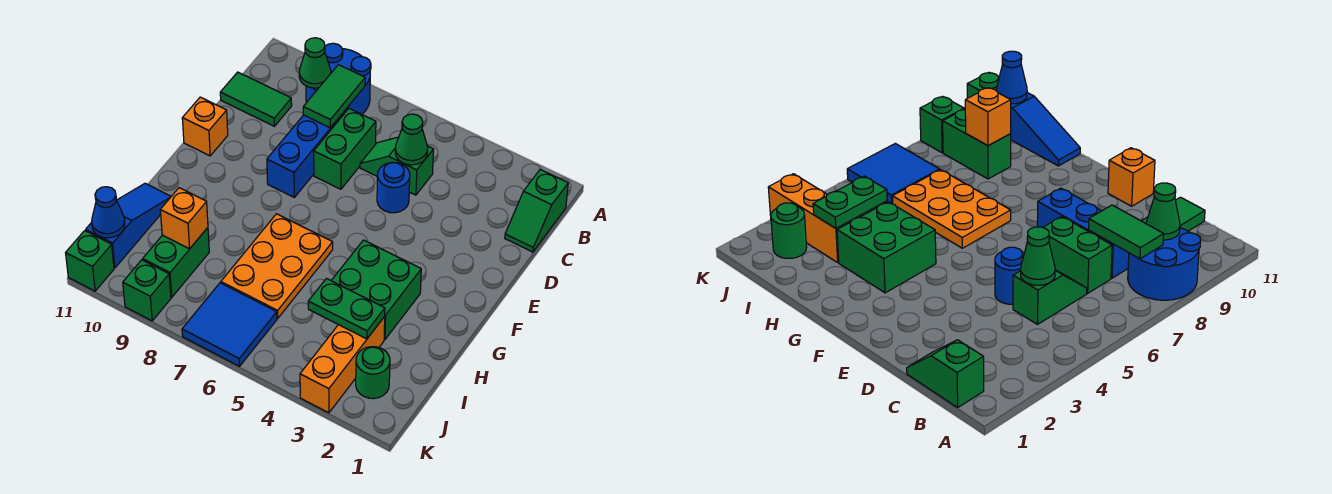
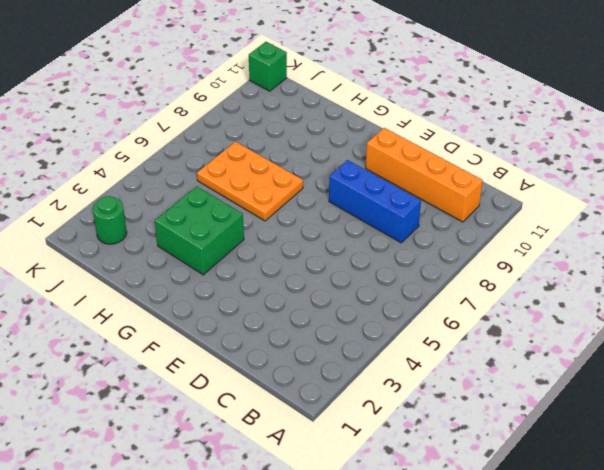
orange brick B10:E10 level 1 -> green tile C10:C11 level 1
none -> blue round brick A8:B9 level 1
none -> green slope B1:C1 level 1 top B
none -> green slope C5:C6 level 1 top 5

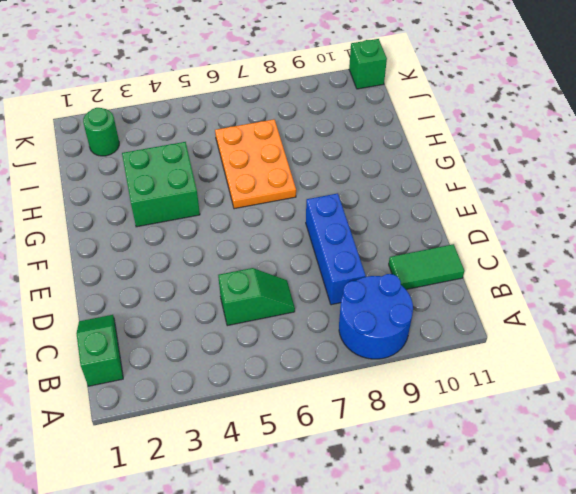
none -> green brick C7:D7 level 1
none -> blue round brick D5 level 1
none -> orange brick E11 level 1

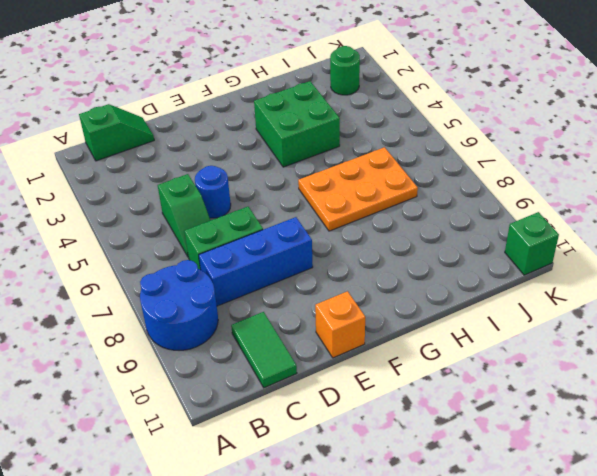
none -> blue slope H11:J11 level 1 top J
none -> orange brick I3:K3 level 1
none -> green brick I9:J9 level 1

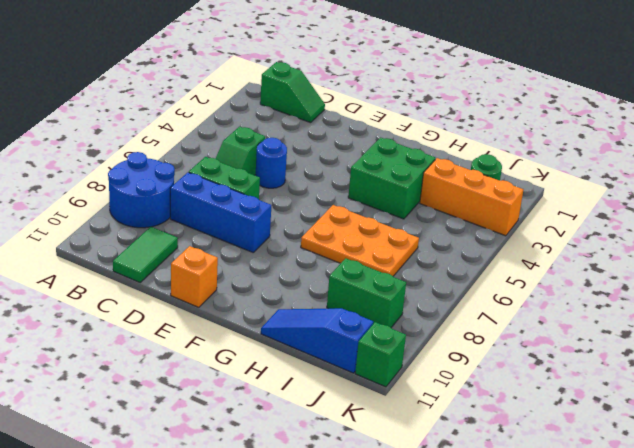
none -> blue tile J6:K7 level 1
none -> green brick K9 level 1
none -> green tile B8:C8 level 2

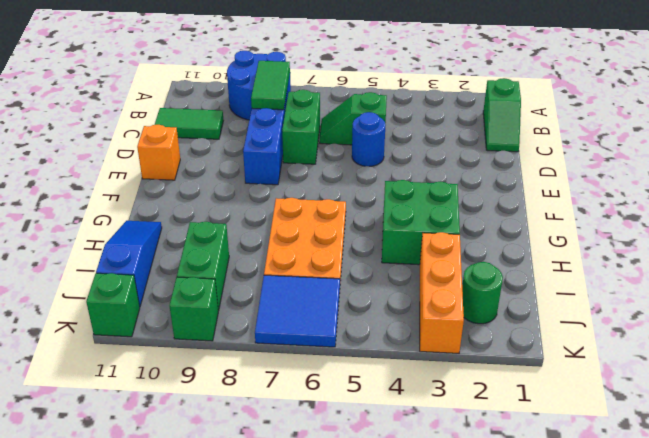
none -> green cone B9 level 2
none -> green cone C5 level 2
none -> green plate I3:I4 level 2

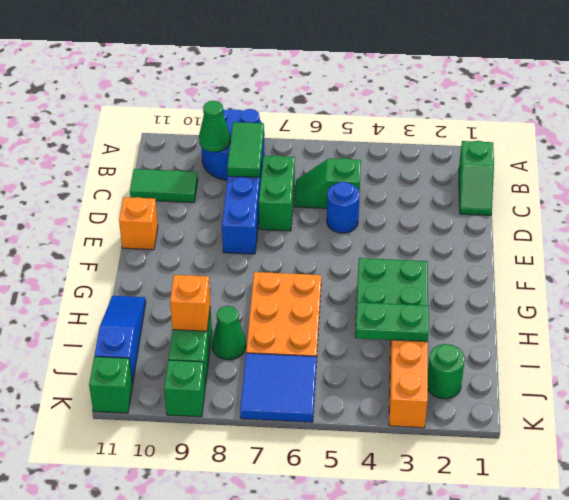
green cone I8 level 1 -> green cone C5 level 2
none -> blue cone J11 level 2

